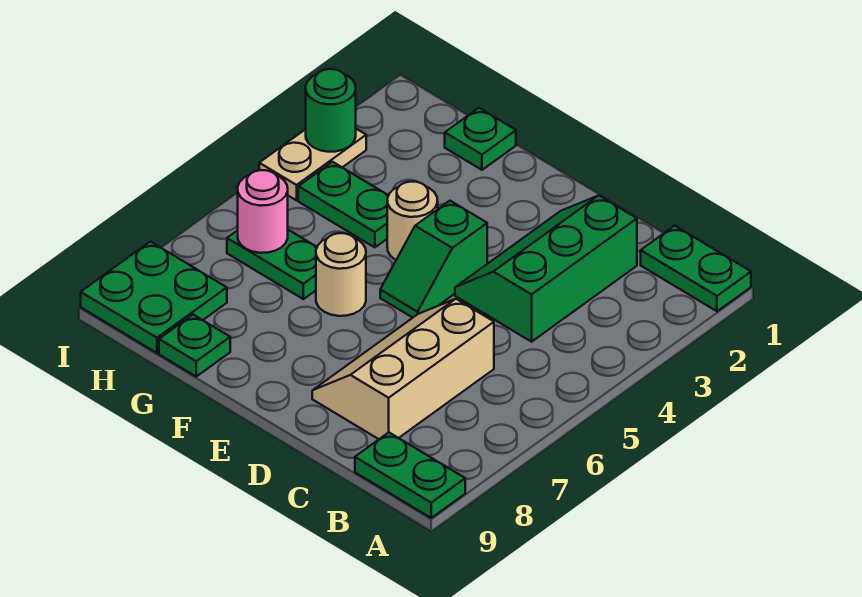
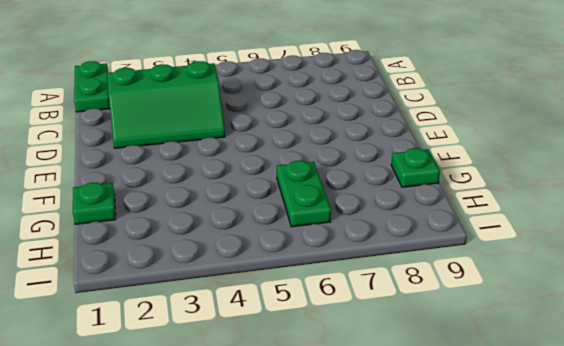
none -> green plate A9:B9 level 1
none -> tan slope C6:D8 level 1 top C
none -> green slope E4:E5 level 1 top 4

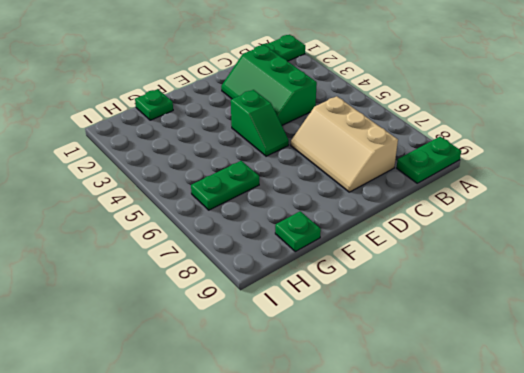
none -> tan round brick F4 level 1
none -> tan round brick F6 level 1
none -> green plate G4:H4 level 1

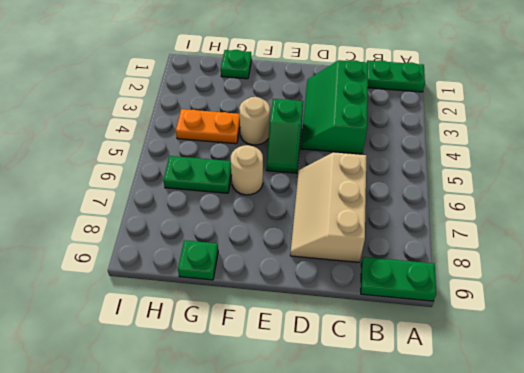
orange plate G4:H4 level 1 -> green plate G4:H4 level 1
none -> green plate H8:I9 level 1
none -> tan plate I3:I4 level 1
none -> pink round brick H6 level 2

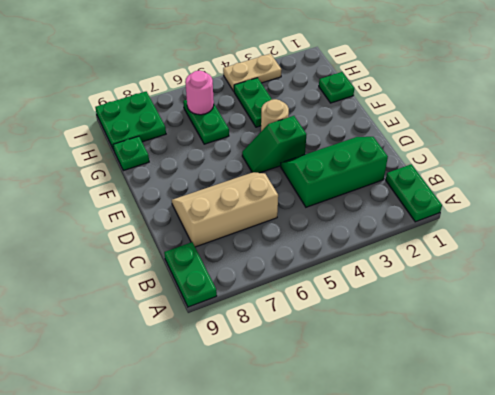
none -> tan round brick F6 level 1
none -> green round brick I3 level 2

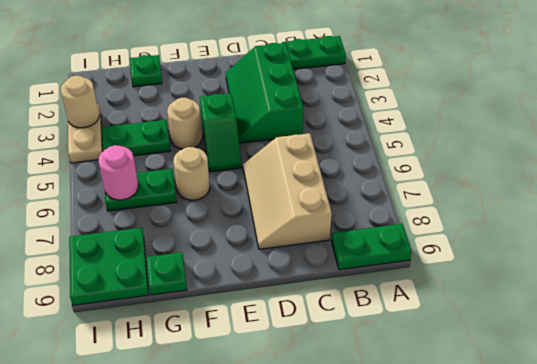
tan round brick I3 level 2 -> green round brick I3 level 2

